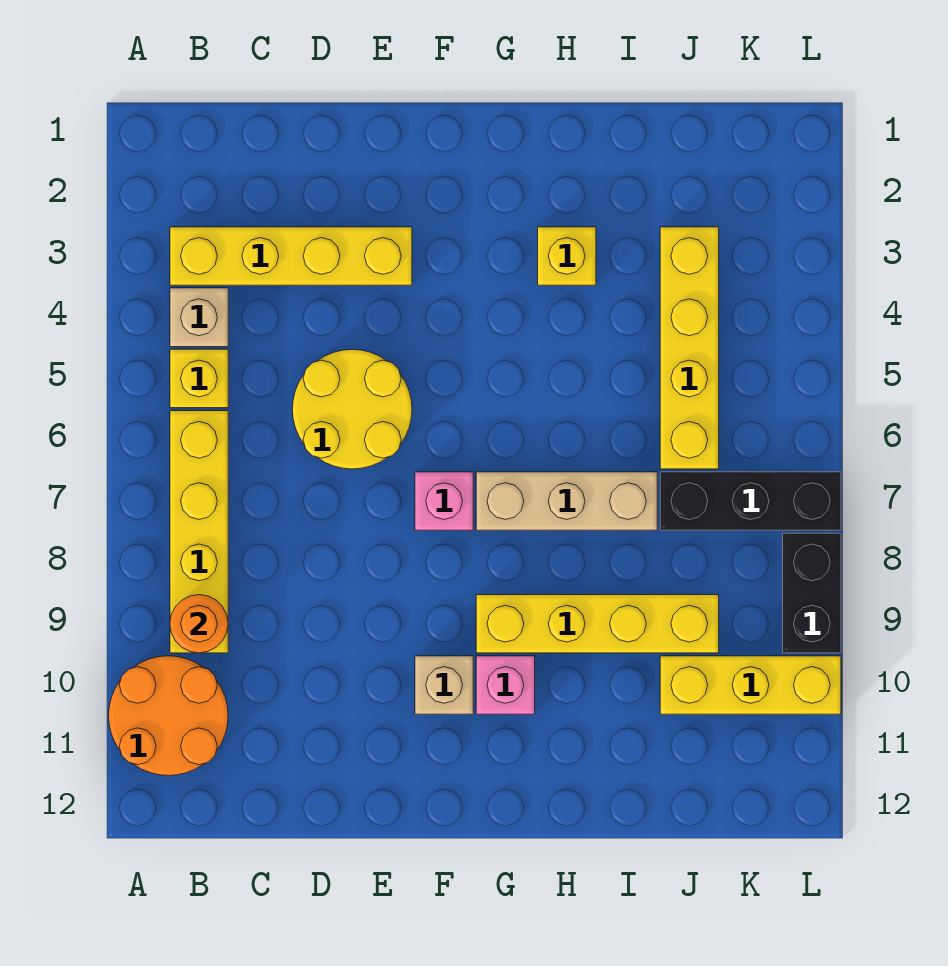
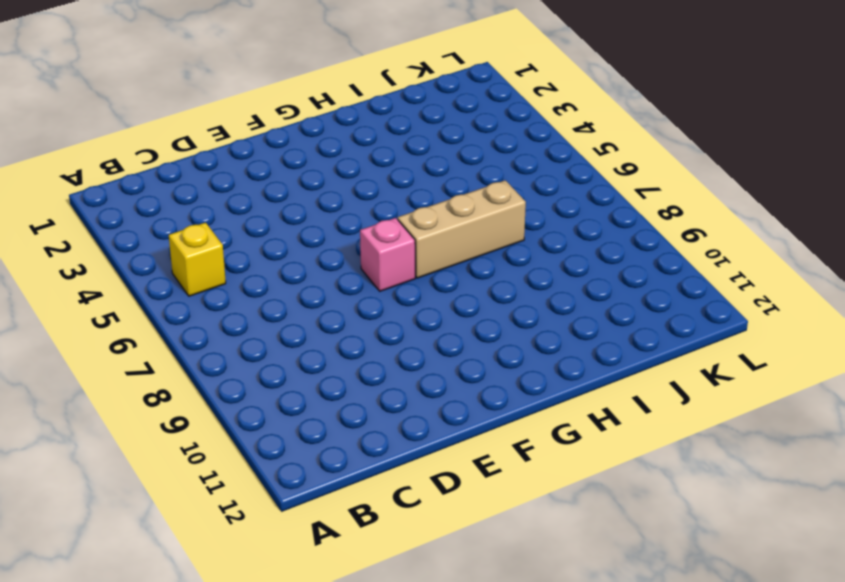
none -> orange round brick A10:B11 level 1
none -> yellow brick B3:E3 level 1
none -> tan brick B4 level 1

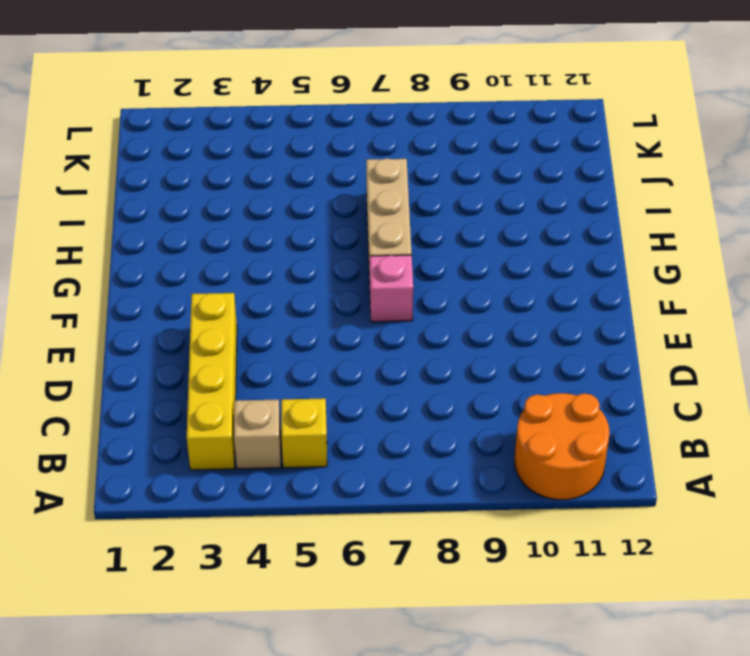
none -> yellow brick B6:B9 level 1
none -> yellow round brick D5:E6 level 1
none -> tan brick F10 level 1

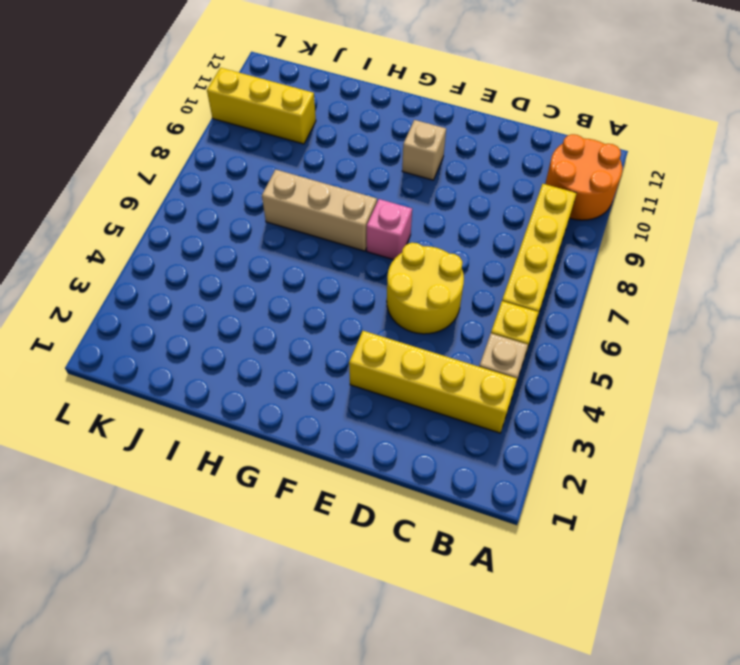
none -> yellow brick G9:J9 level 1
none -> pink brick G10 level 1
none -> yellow brick H3 level 1

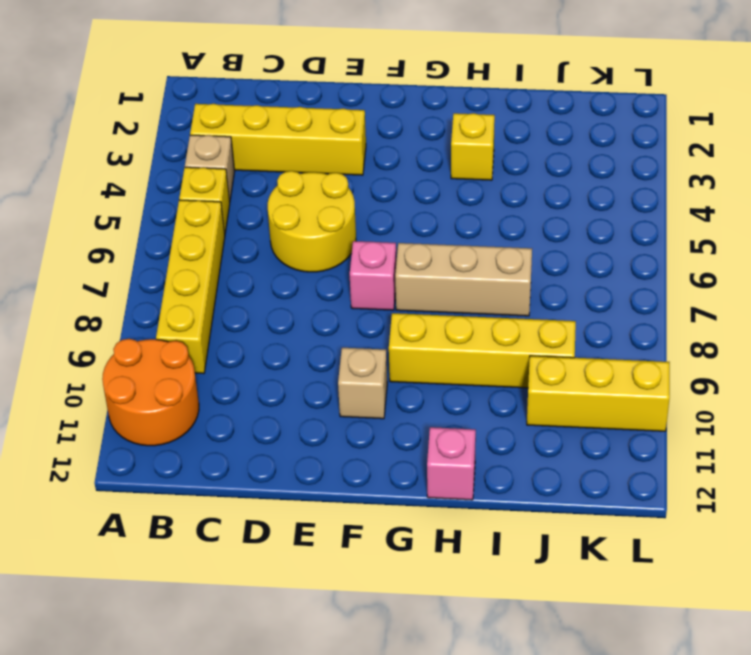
pink brick H12 level 1 -> pink brick G10 level 1
none -> yellow brick J3:J6 level 1
none -> black brick J7:L7 level 1
none -> black brick L8:L9 level 1

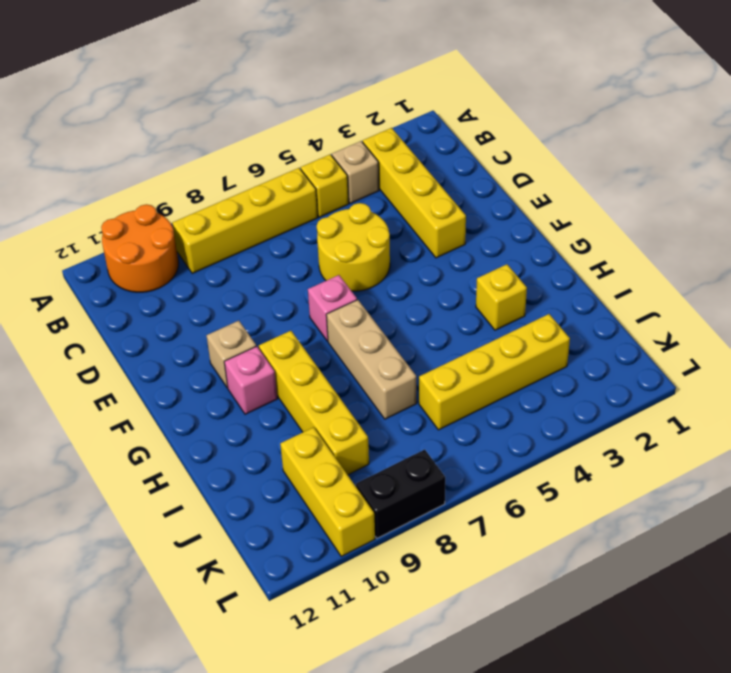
none -> black brick J7:L7 level 1
none -> orange round brick B9 level 2

